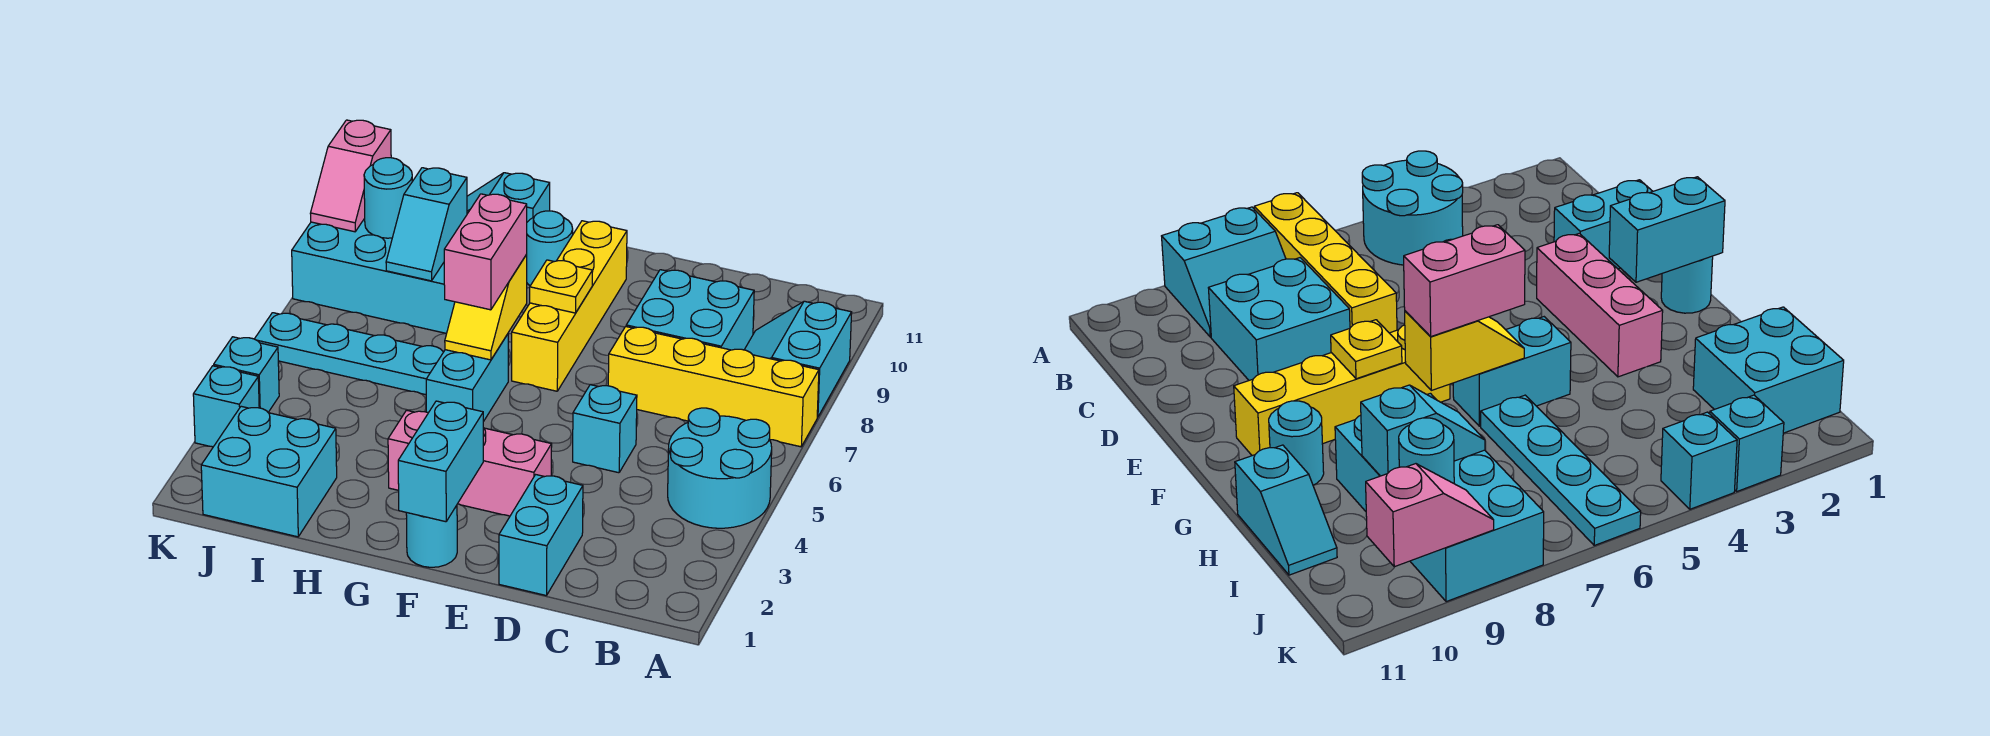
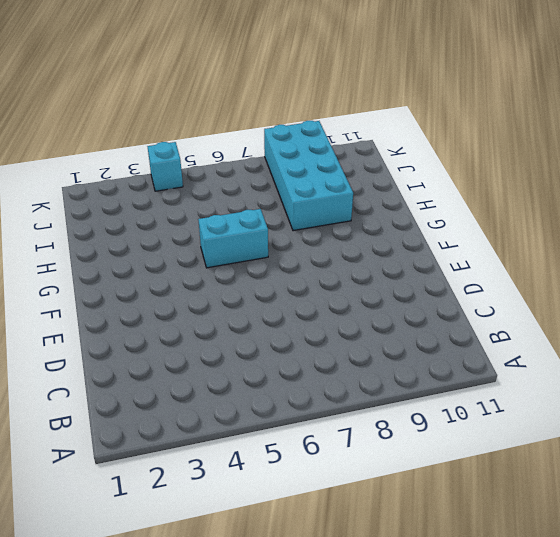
none -> cyan round brick A4:B5 level 1
none -> yellow brick A7:D7 level 1
none -> cyan slope A8:B9 level 1 top A

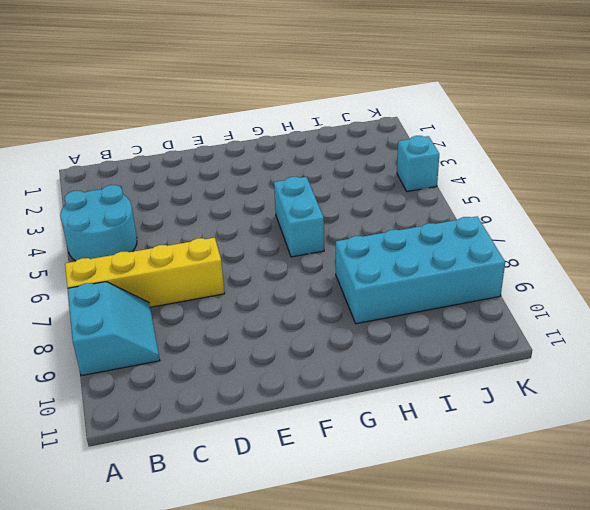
none -> cyan brick C8:D9 level 1
none -> cyan brick D1:D2 level 1
none -> cyan brick D5 level 1

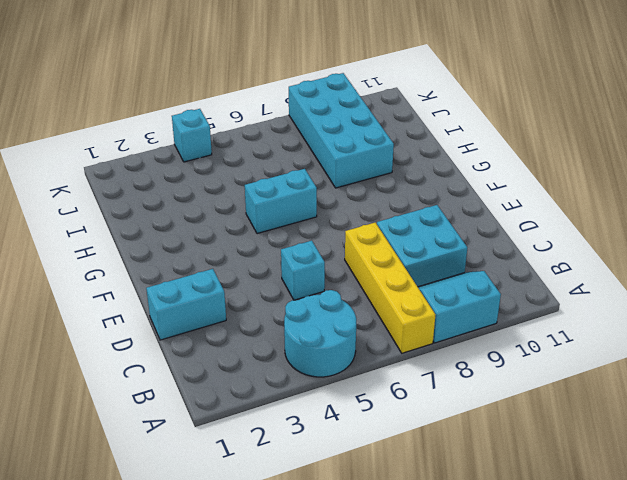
none -> pink brick E3:G3 level 1
none -> cyan round brick F1 level 1
none -> yellow brick F7:F10 level 1

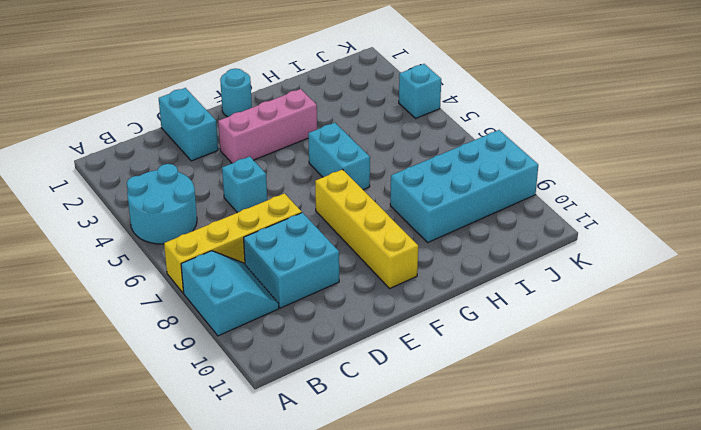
none -> cyan round brick G10 level 1
none -> cyan plate H6:K6 level 1
none -> cyan slope H11:I11 level 1 top H

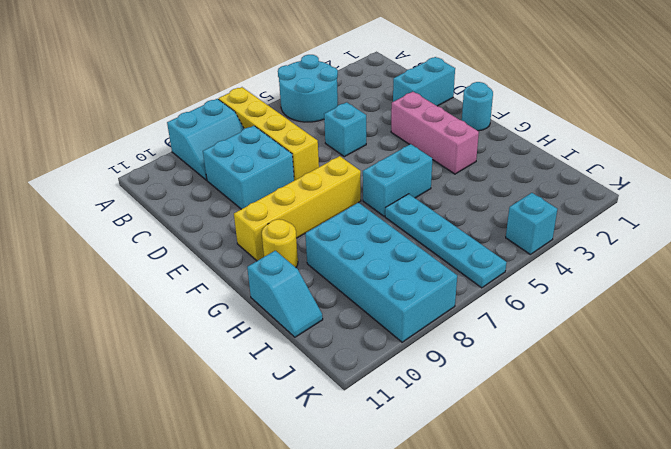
yellow round brick G10 level 1 -> cyan round brick G10 level 1
none -> cyan brick I1:J2 level 1
none -> cyan brick K3 level 1
none -> cyan brick F1:F2 level 2

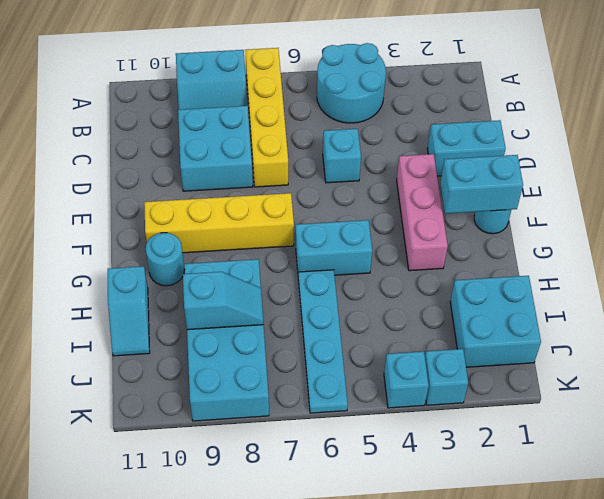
none -> yellow plate F8 level 2
none -> yellow slope G6:G7 level 2 top 7
none -> cyan round brick J9 level 2

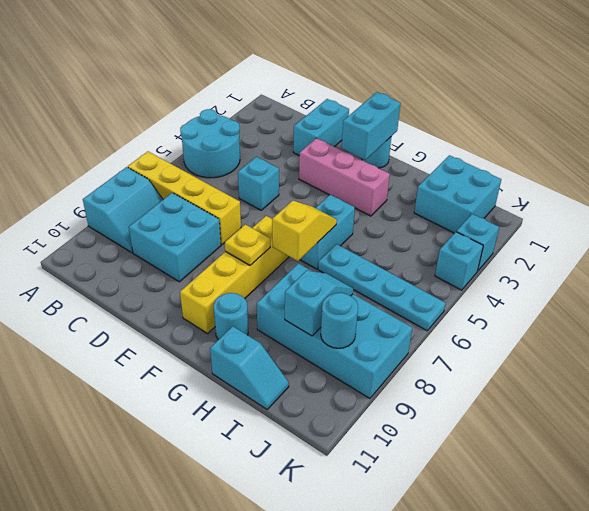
none -> pink slope K9:K10 level 2 top 10
none -> pink brick G6:G7 level 3

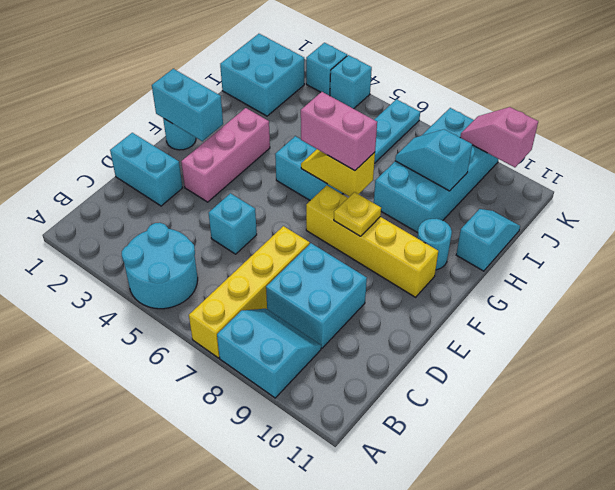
none -> cyan round brick J9 level 2

